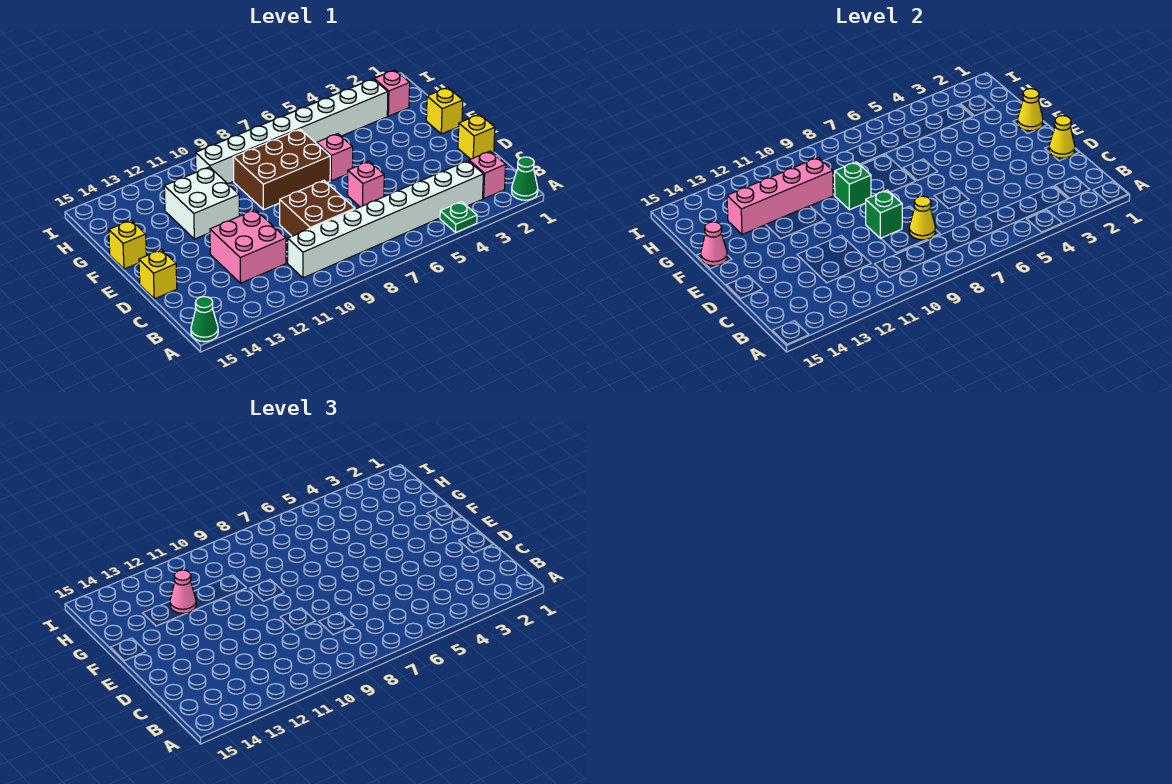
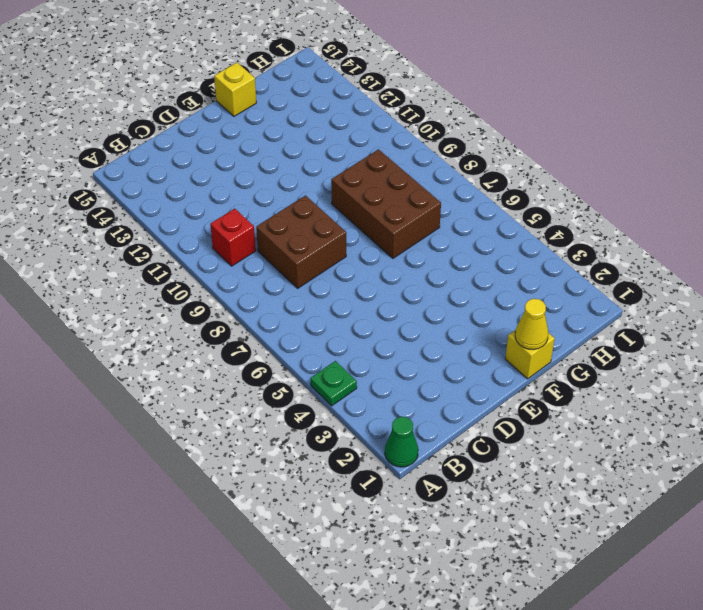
red brick B10 level 1 -> white brick B3:B10 level 1
none -> green cone A15 level 1
none -> pink brick B2 level 1
none -> pink brick C11:D12 level 1

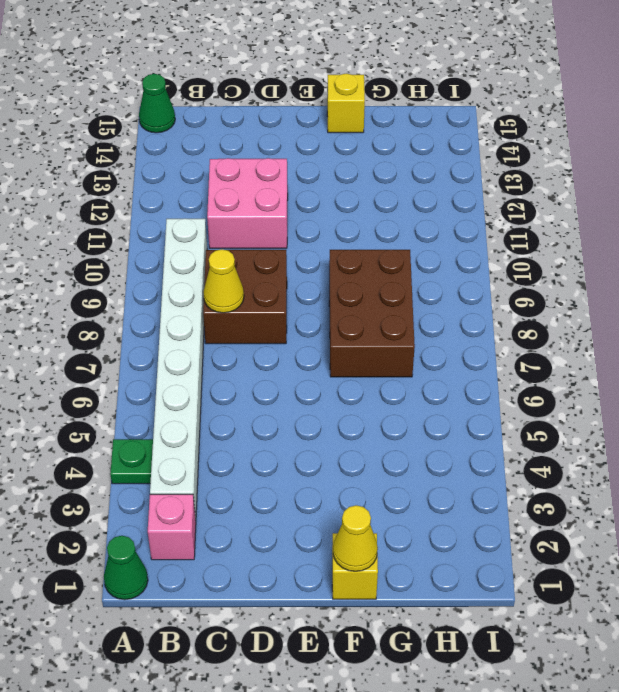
none -> yellow brick D1 level 1
none -> pink brick D6 level 1
none -> yellow brick D15 level 1

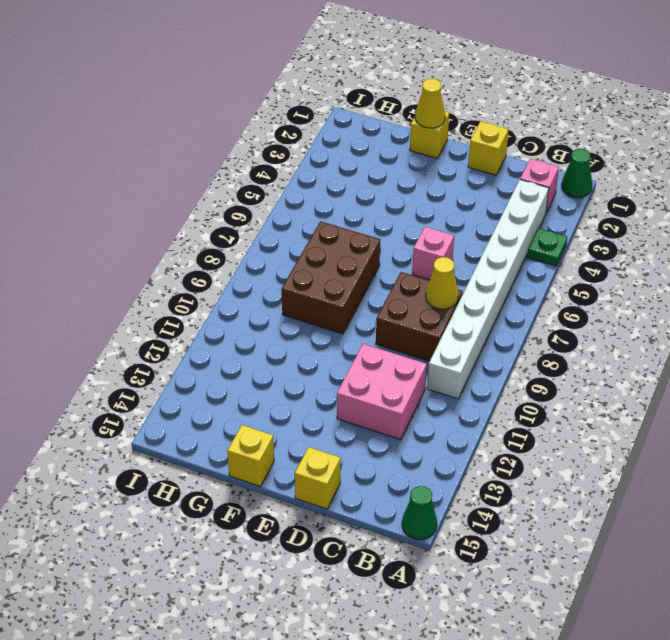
none -> pink brick F6 level 1
none -> white brick F11:G12 level 1
none -> pink brick H2 level 1

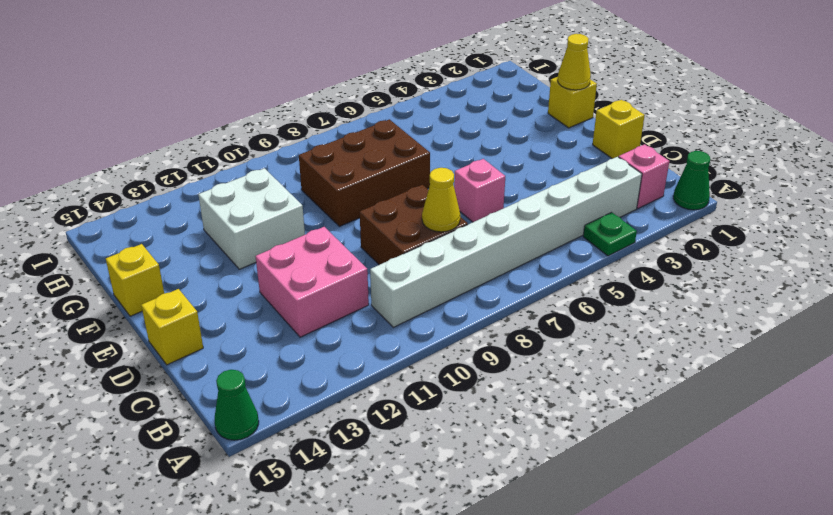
none -> pink brick F6 level 1
none -> pink brick H2 level 1
none -> white brick H3:H10 level 1

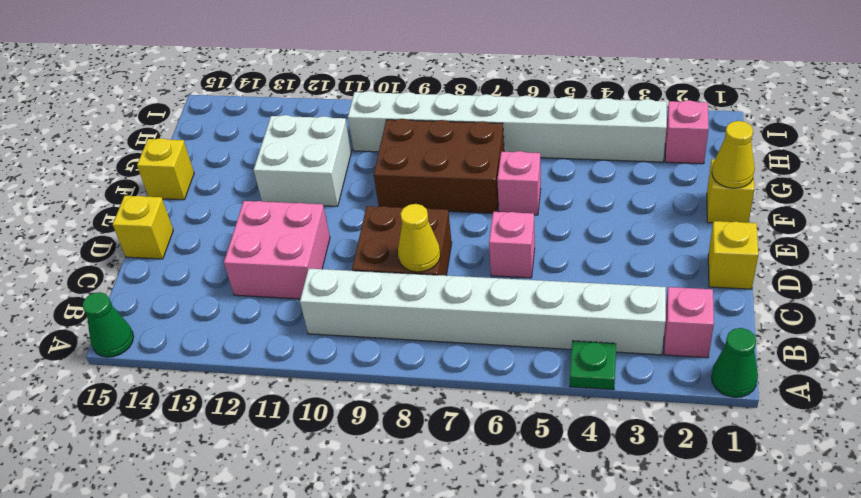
none -> yellow cone D1 level 2
none -> green brick D9 level 2
none -> green brick F9 level 2

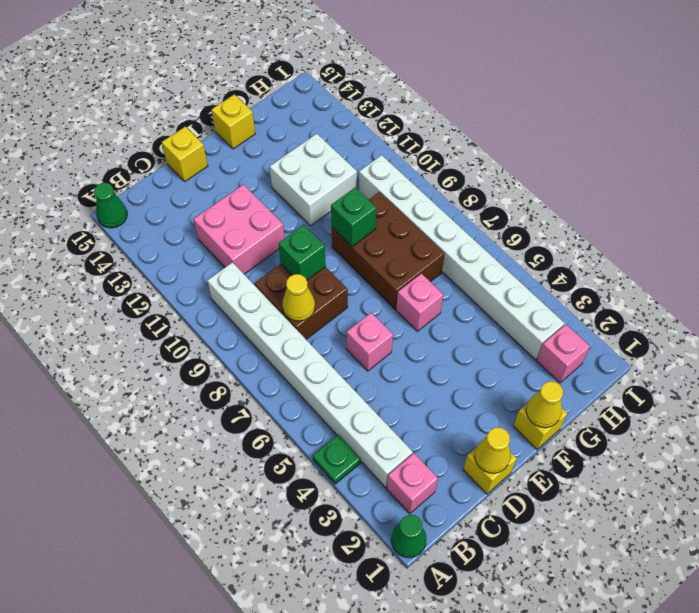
none -> pink cone F15 level 2
none -> pink brick G10:G13 level 2
none -> pink cone G12 level 3

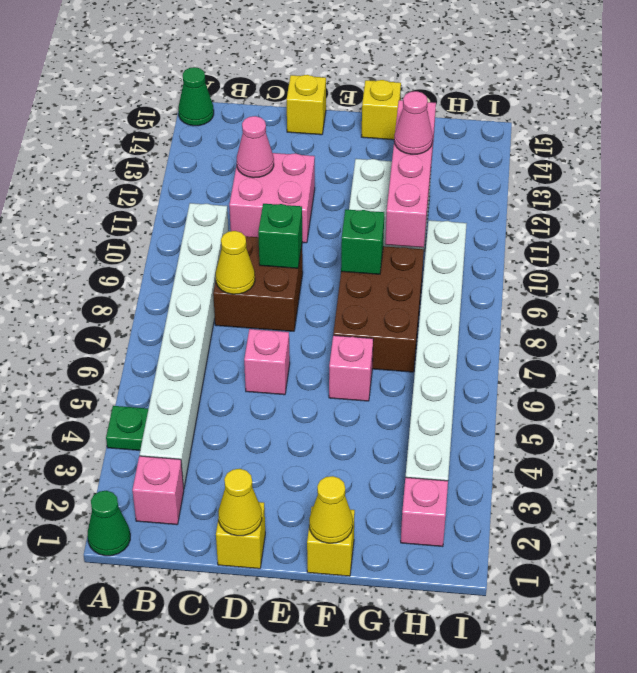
pink cone C12 level 2 -> pink cone F15 level 2

